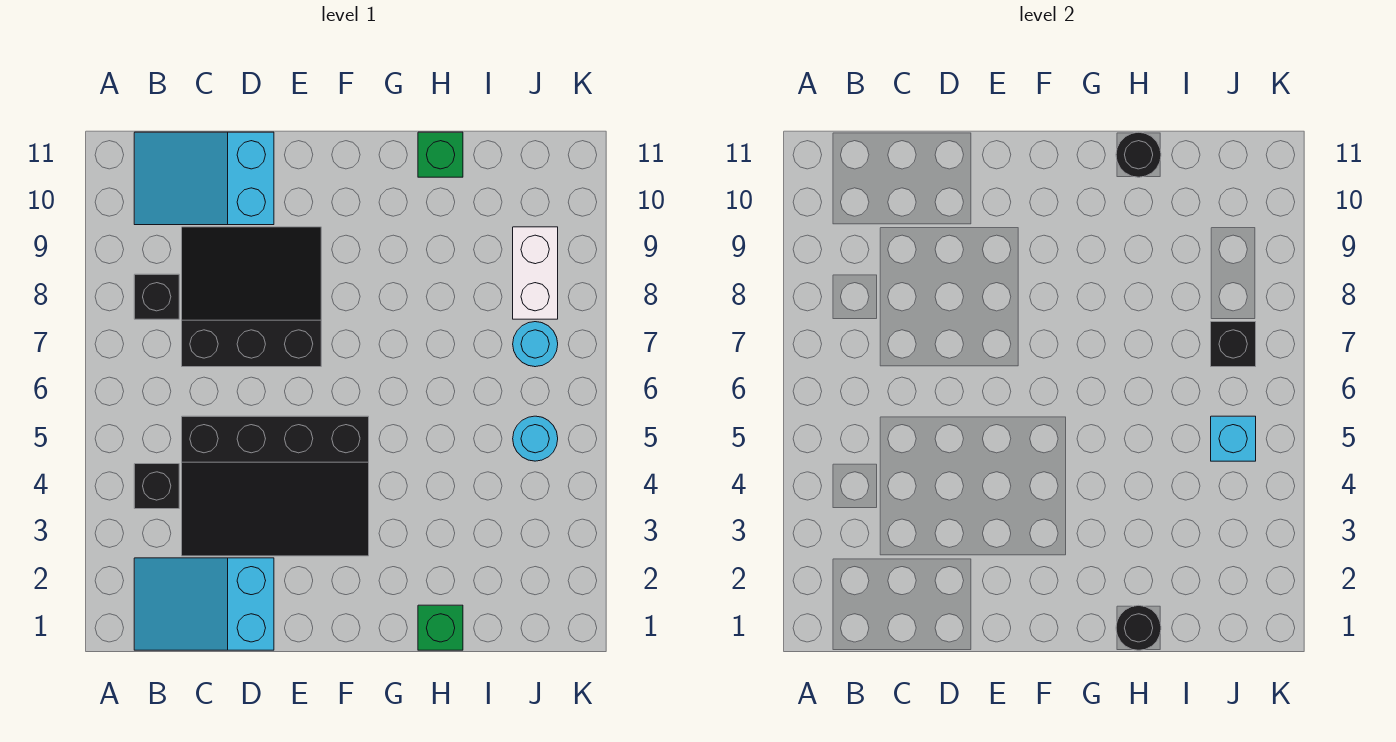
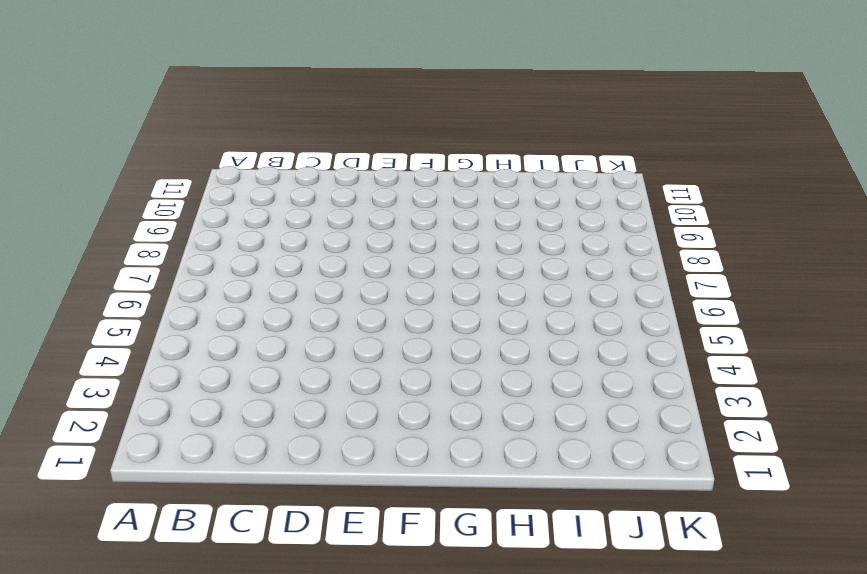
none -> cyan slope B1:D2 level 1 top D
none -> black brick B4 level 1
none -> black brick B8 level 1

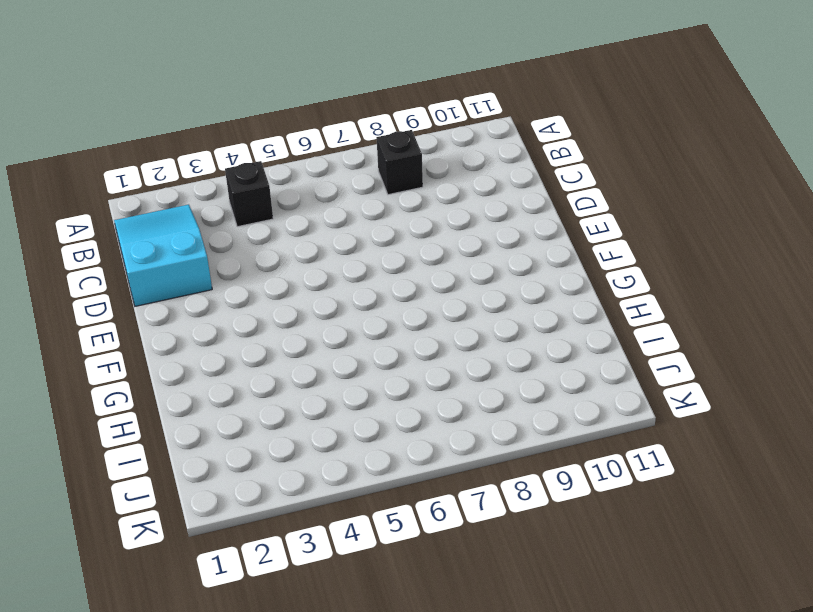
none -> cyan slope B10:D11 level 1 top D
none -> black slope C3:F5 level 1 top 5
none -> black slope C7:E9 level 1 top 7

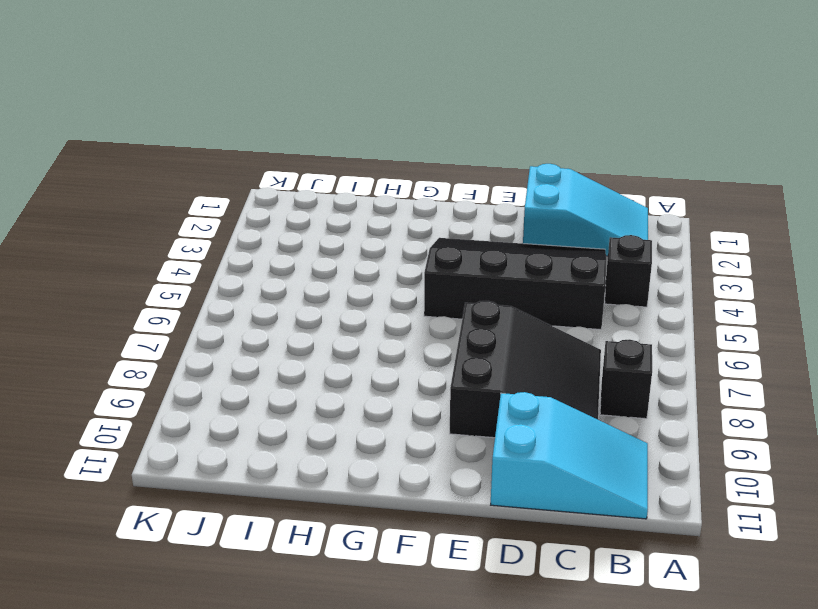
black slope C7:E9 level 1 top E -> black slope C7:E9 level 1 top 7
none -> green brick H1 level 1
none -> green brick H11 level 1
none -> cyan round brick J5 level 1

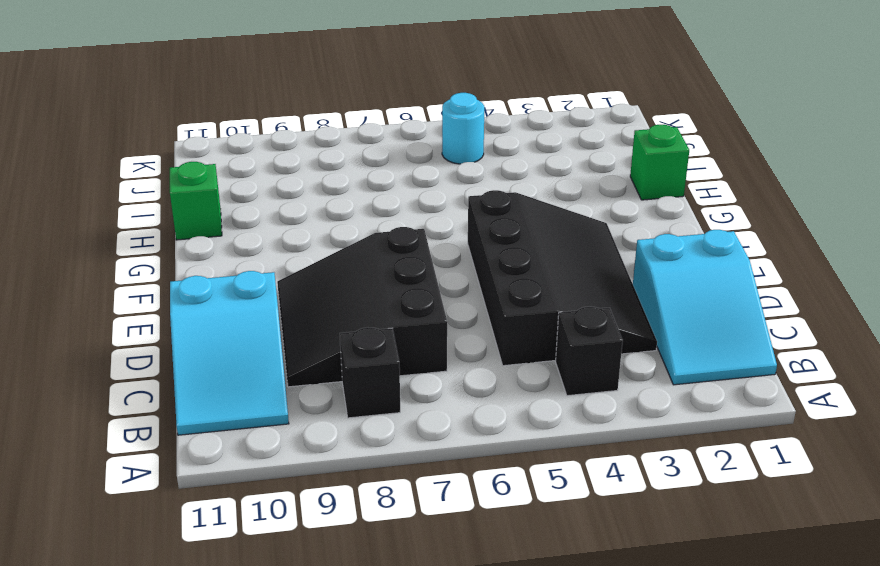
none -> cyan round brick J7 level 1
none -> white brick J8:J9 level 1
none -> black round brick H1 level 2

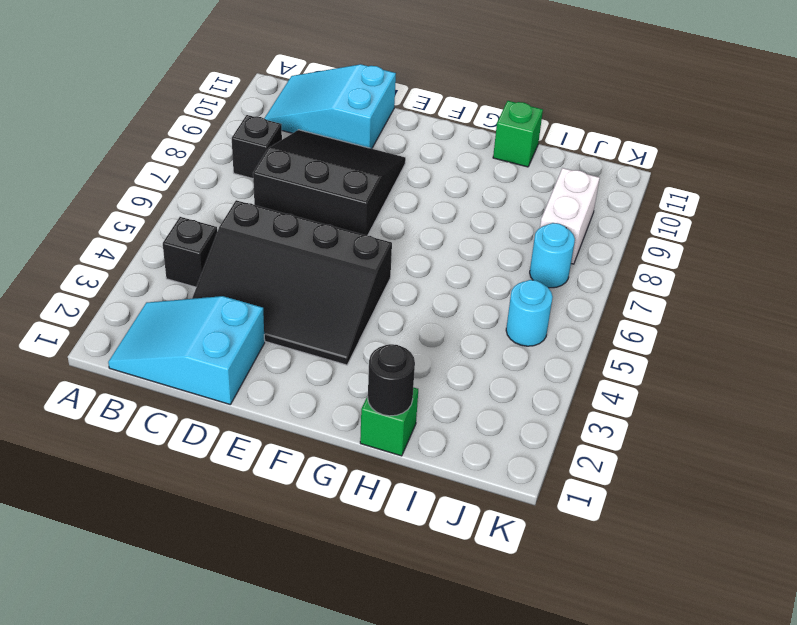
none -> black round brick H11 level 2
none -> cyan brick J5 level 2
none -> black brick J7 level 2

